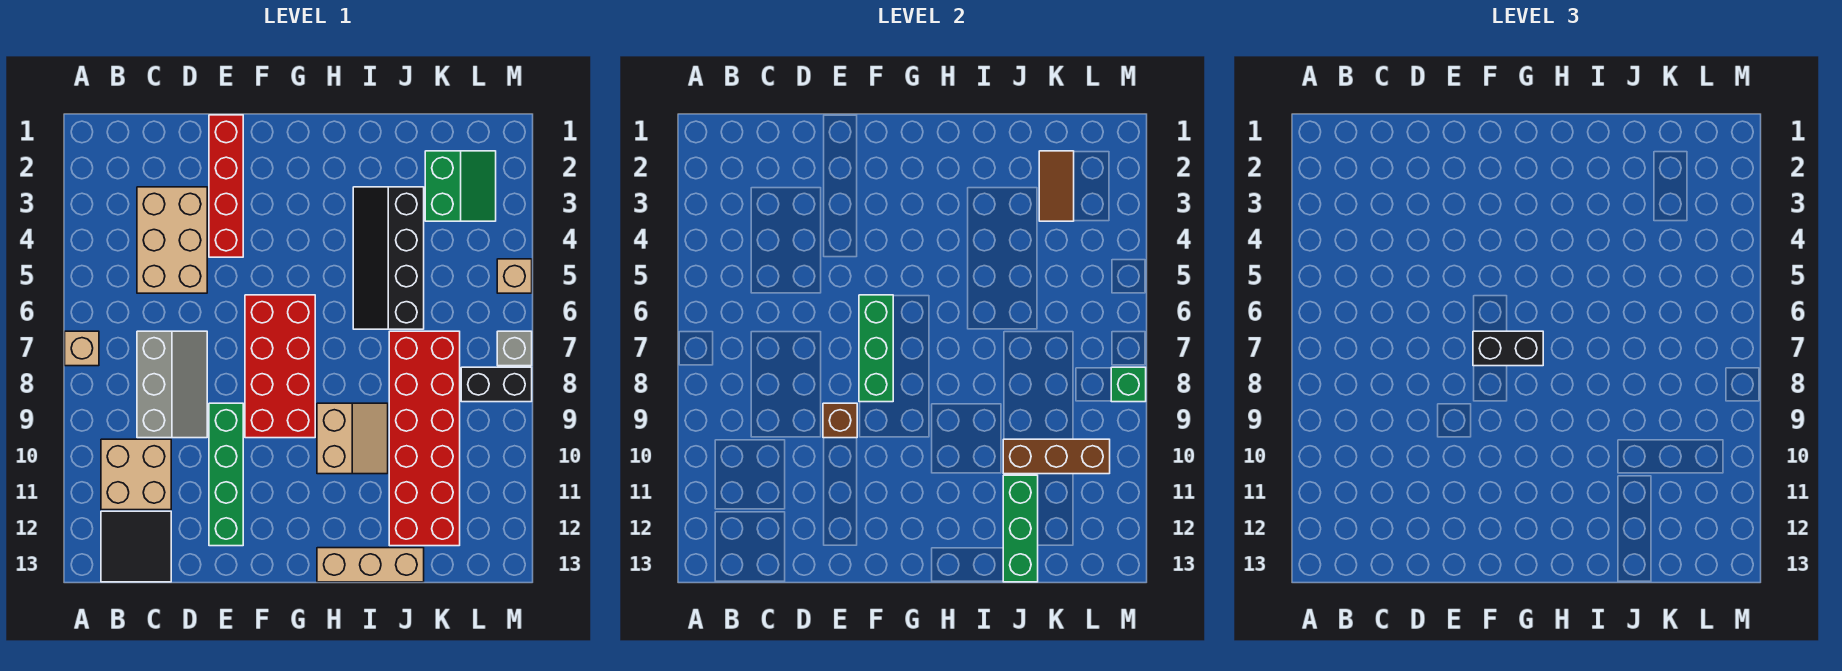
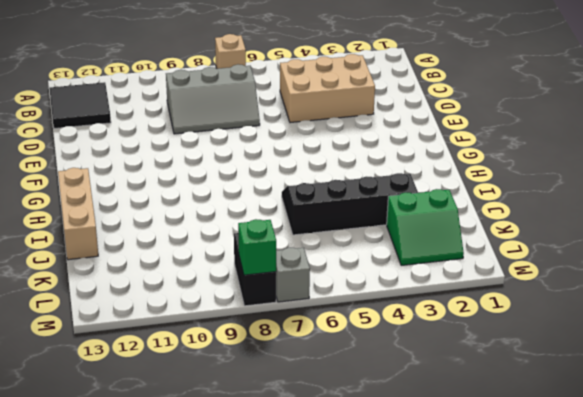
none -> tan brick B10:C11 level 1
none -> red brick E1:E4 level 1
none -> green brick E9:E12 level 1

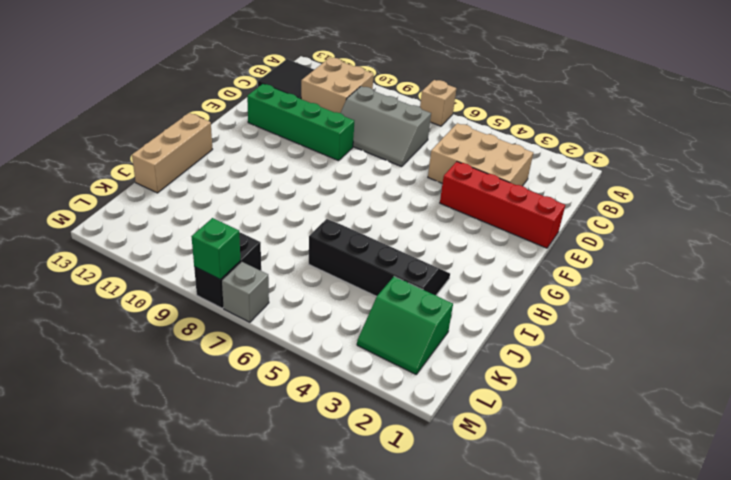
none -> red brick F6:G9 level 1
none -> tan slope H9:I10 level 1 top H
none -> red brick J7:K12 level 1

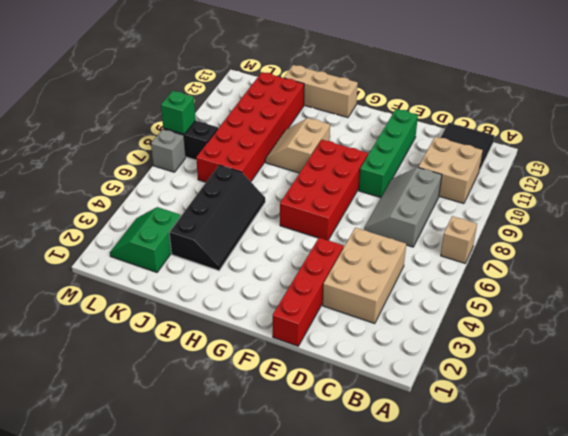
none -> tan brick M5 level 1
none -> brown brick E9 level 2
none -> green brick F6:F8 level 2

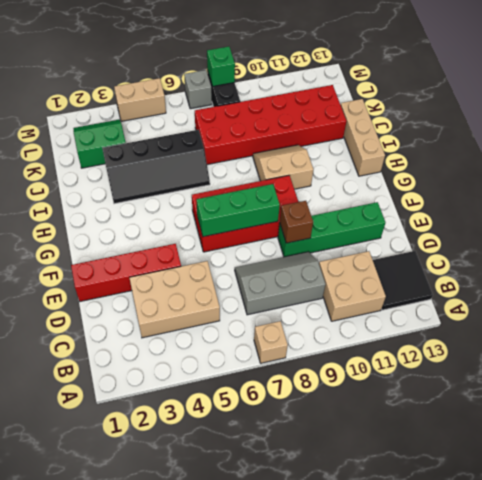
tan brick M4:M5 level 1 -> tan brick M5 level 1
none -> brown brick J10:L10 level 2
none -> green brick J11:J13 level 2
none -> brown tile K2:K3 level 2

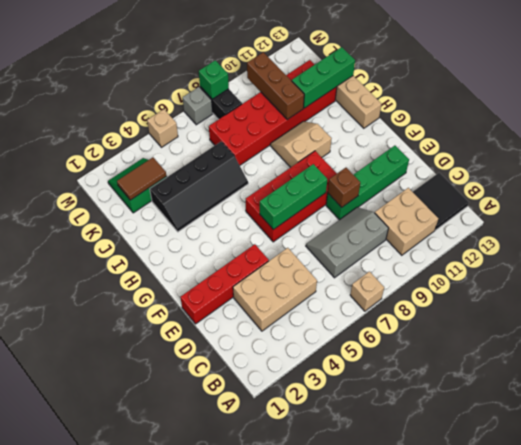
none -> black brick F7:G7 level 3

